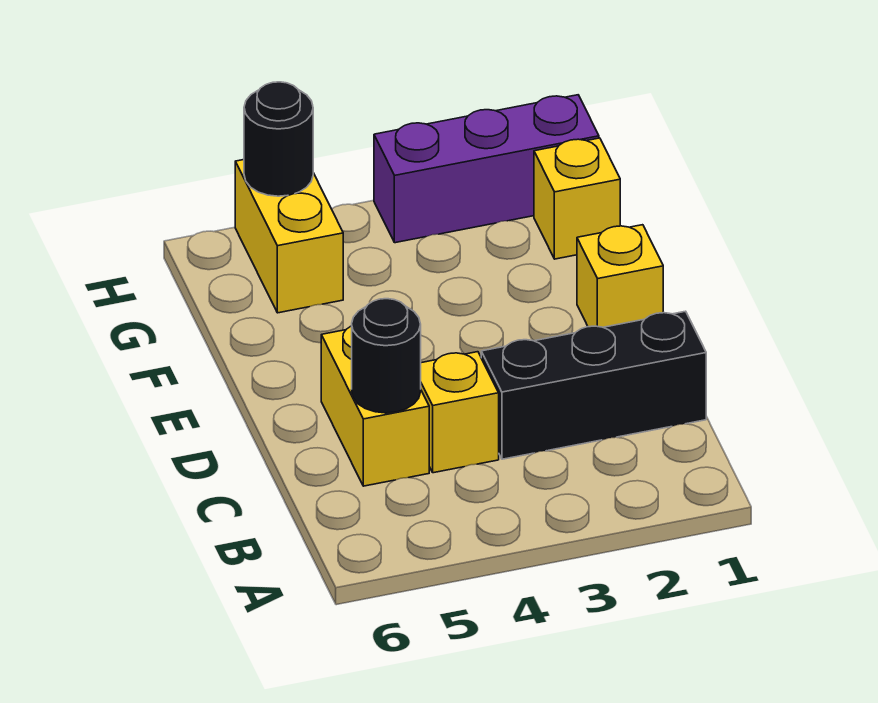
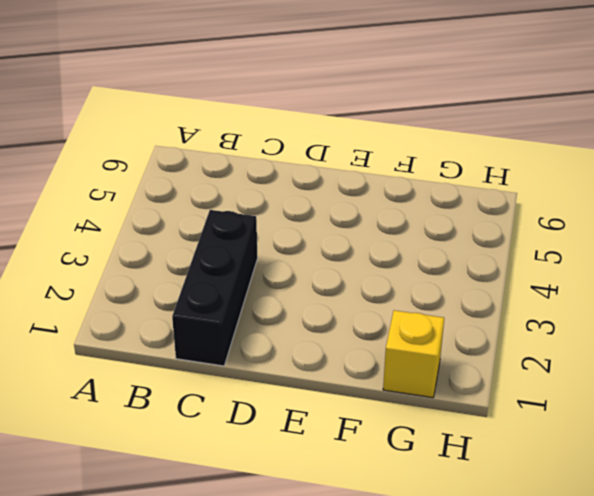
none -> yellow brick C4 level 1
none -> yellow brick C5:D5 level 1

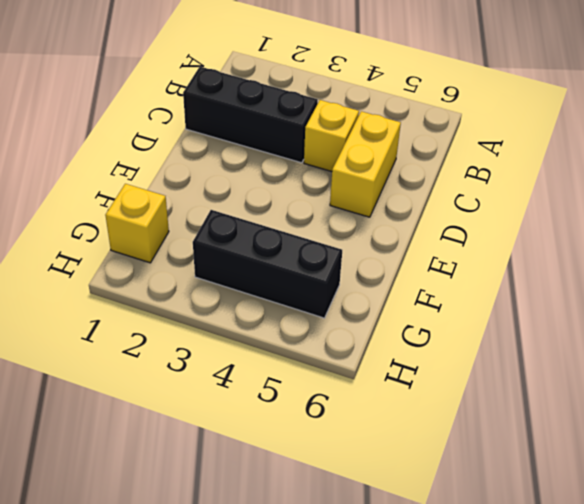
black brick G3:G5 level 1 -> yellow brick G5:H5 level 1
none -> yellow brick E1 level 1
none -> purple brick H1:H3 level 1

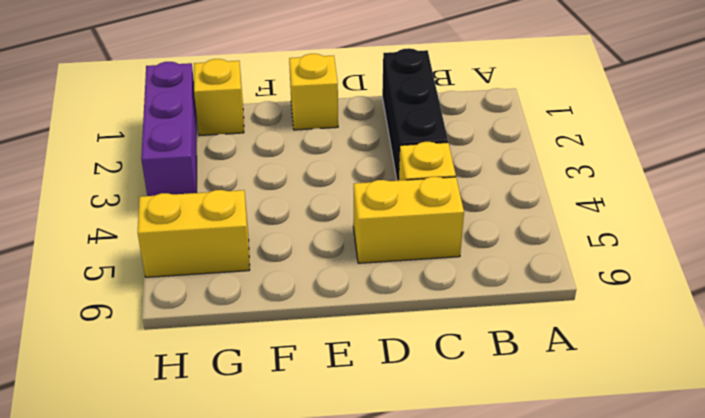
none -> black round brick C5 level 2
none -> black round brick H5 level 2

